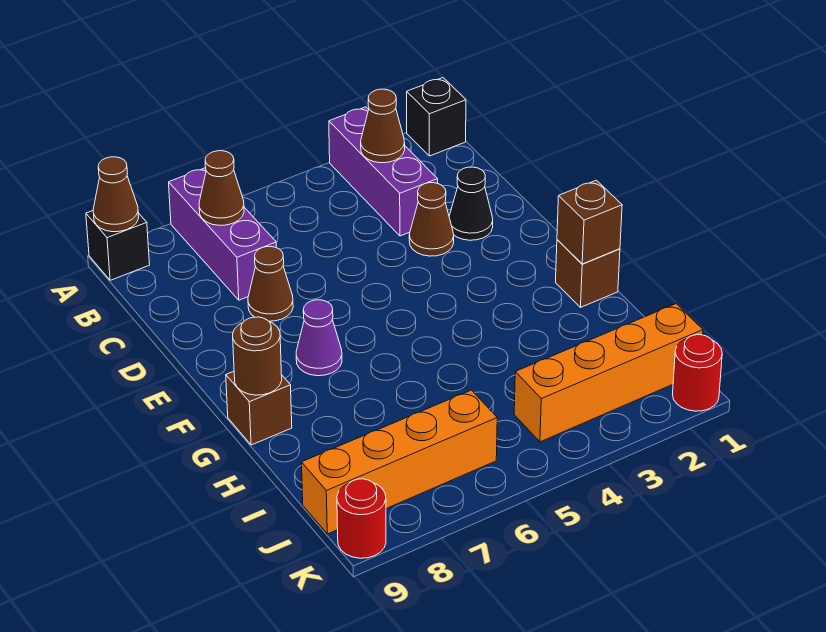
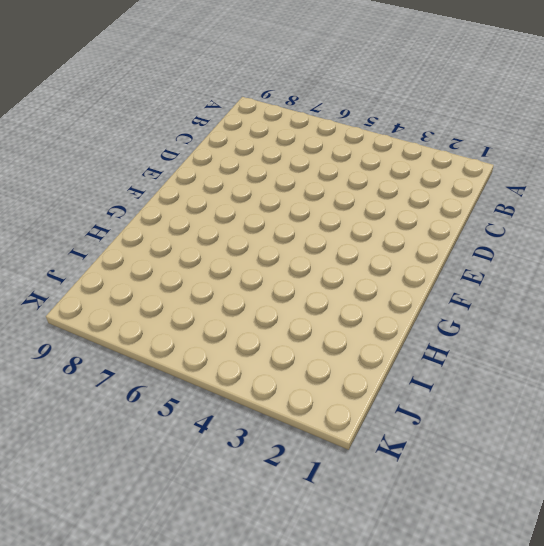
none -> black brick A1 level 1
none -> purple brick A3:C3 level 1
none -> purple brick A7:C7 level 1

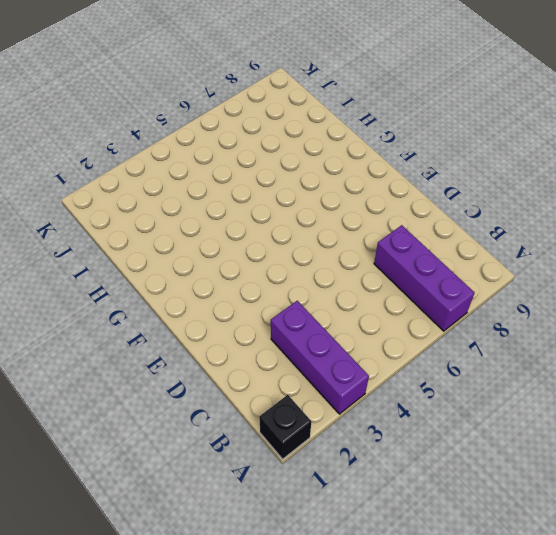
none -> black brick A9 level 1
none -> black cone D2 level 1
none -> brown cone D3 level 1

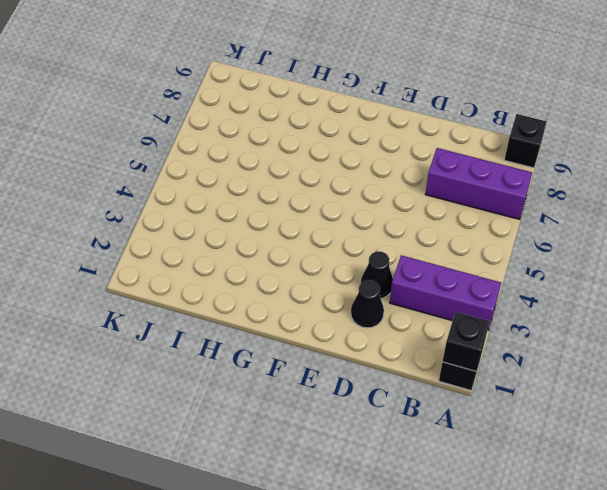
black brick A1 level 2 -> none
black cone D3 level 1 -> brown cone D3 level 1
none -> brown cone D7 level 1
none -> purple cone F7 level 1
none -> brown brick G1 level 1

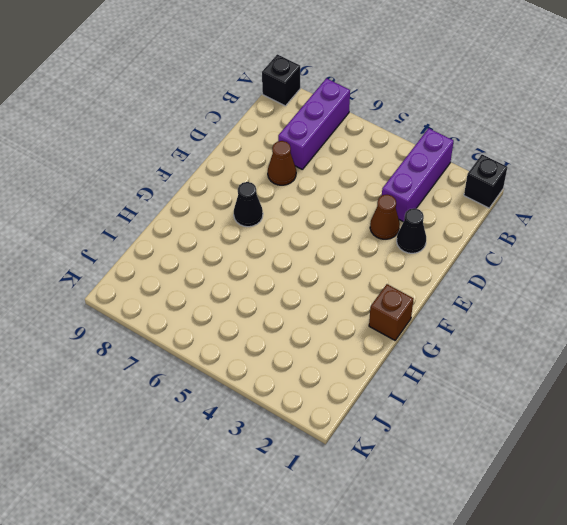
black cone F7 level 1 -> purple cone F7 level 1
none -> brown brick G9 level 1
none -> orange brick J1:J4 level 1
none -> orange brick J6:J9 level 1

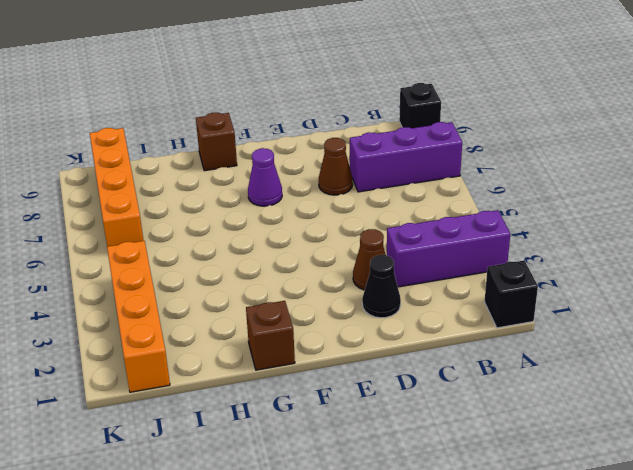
none -> red round brick K1 level 1
none -> red round brick K9 level 1
none -> brown cone A9 level 2

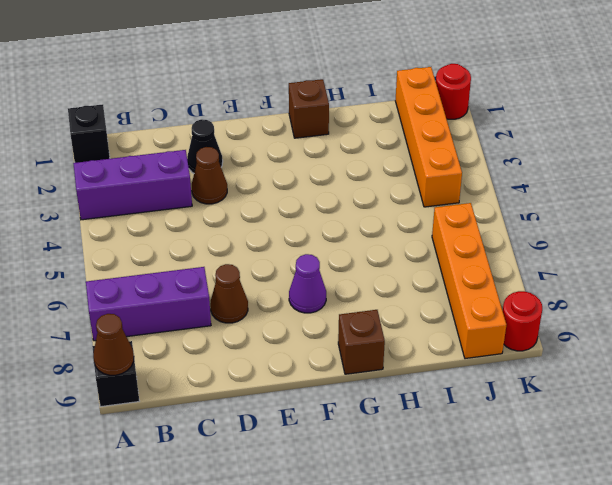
none -> brown cone B3 level 2
none -> brown cone B7 level 2
none -> brown brick G1 level 2

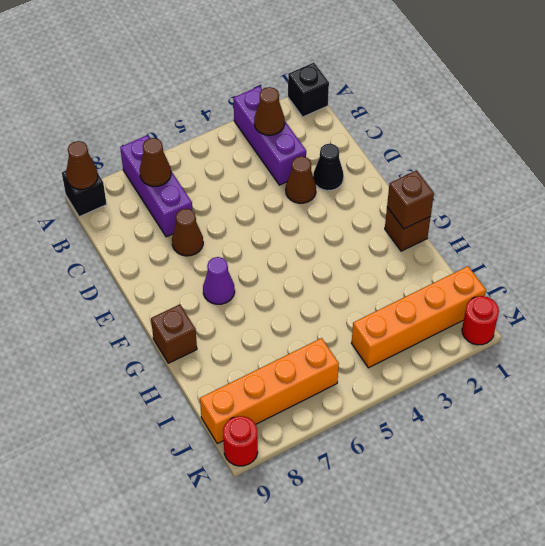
none -> brown round brick G9 level 2

